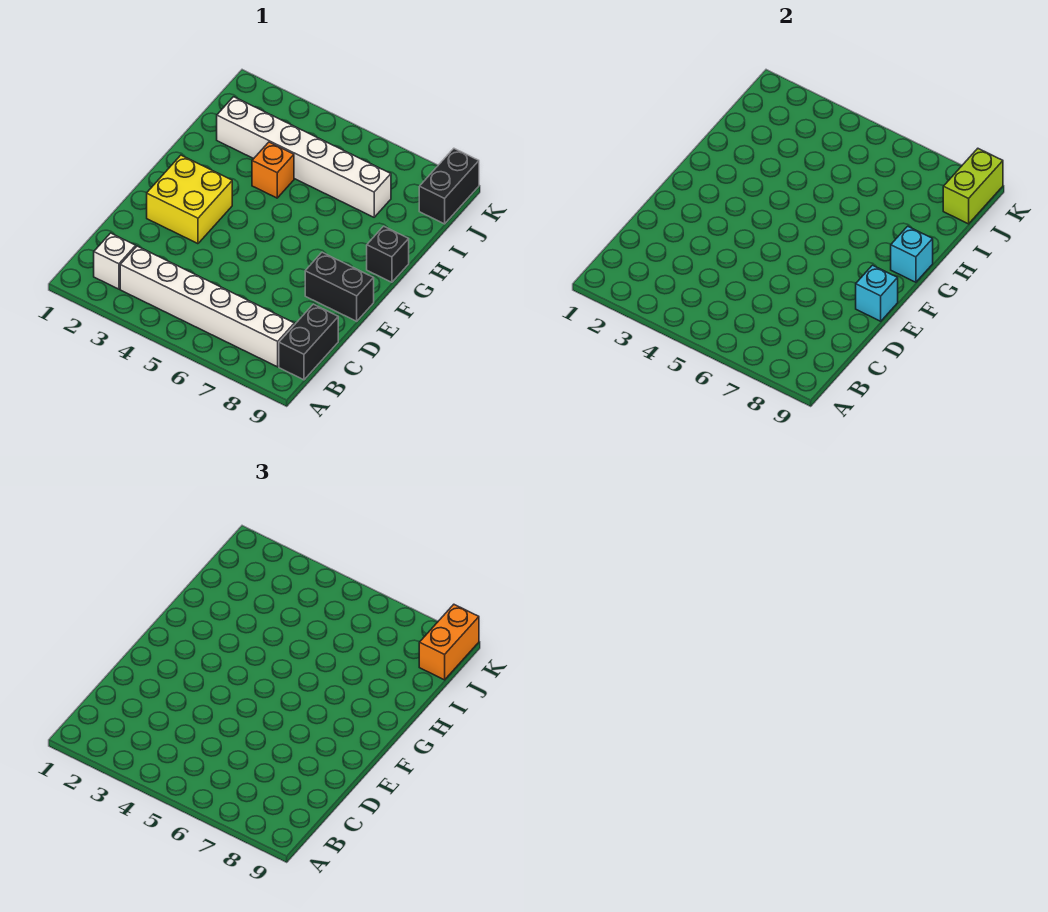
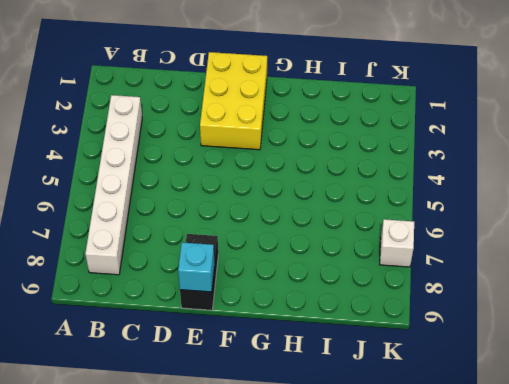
yellow brick E1:F3 level 1 -> yellow brick E2:F3 level 1
white brick K7 level 1 -> white brick B2 level 1
none -> black brick B9:C9 level 1
none -> black brick G9 level 1
none -> orange brick H4 level 1

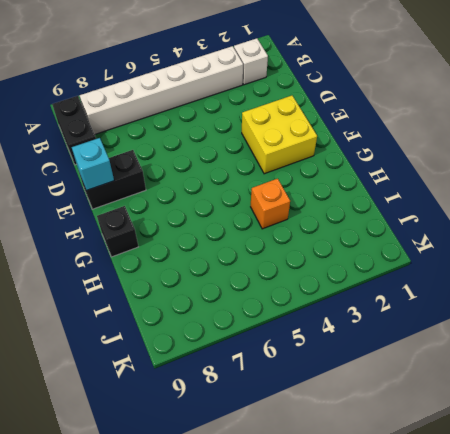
none -> white brick I2:I7 level 1
none -> black brick J9:K9 level 1
none -> cyan brick G9 level 2

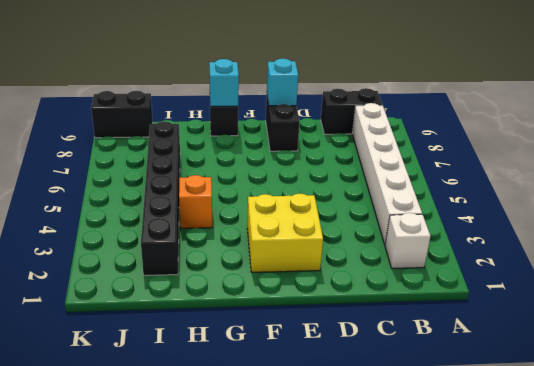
black brick I2:I7 level 1 -> white brick I2:I7 level 1
none -> lime brick J9:K9 level 2
none -> orange brick J9:K9 level 3

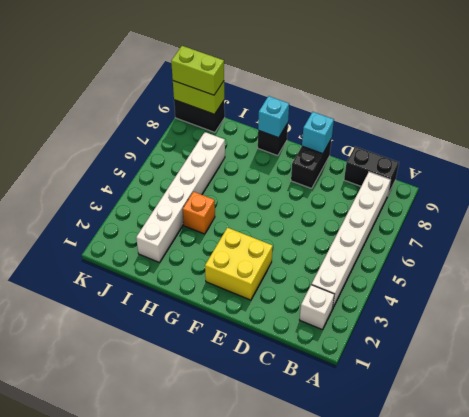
lime brick J9:K9 level 3 -> orange brick J9:K9 level 3

